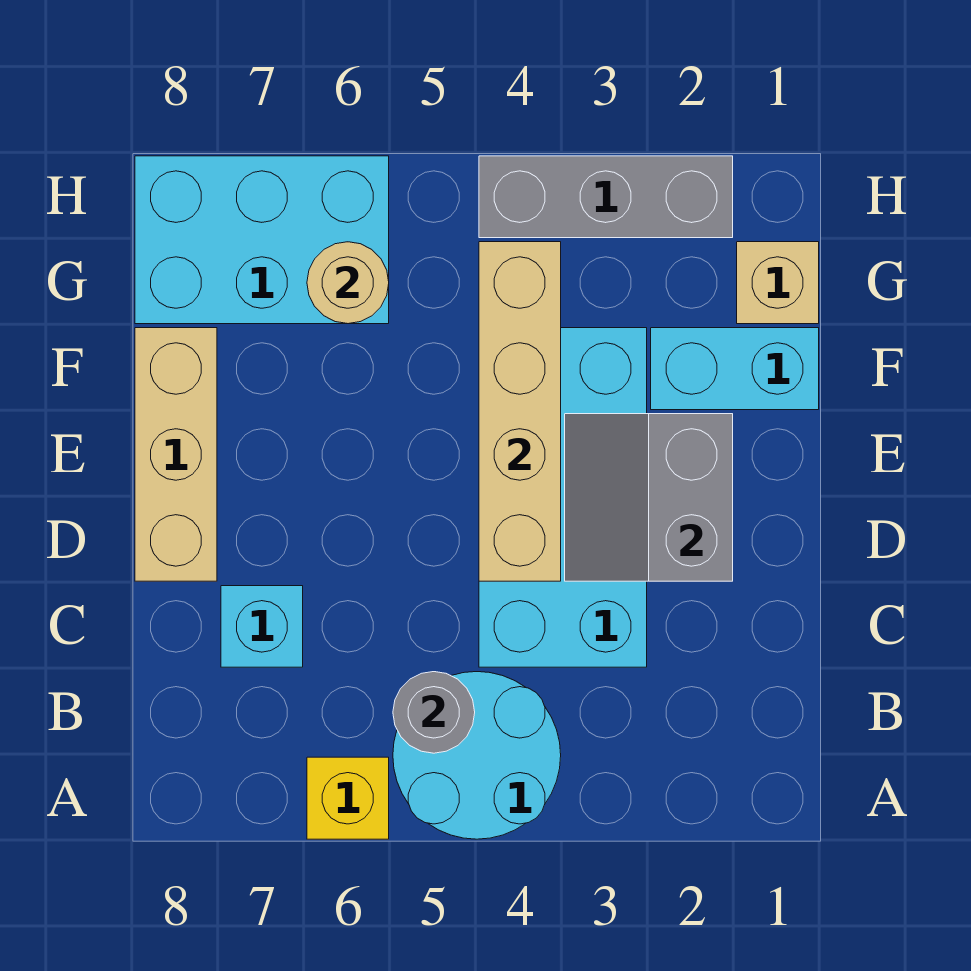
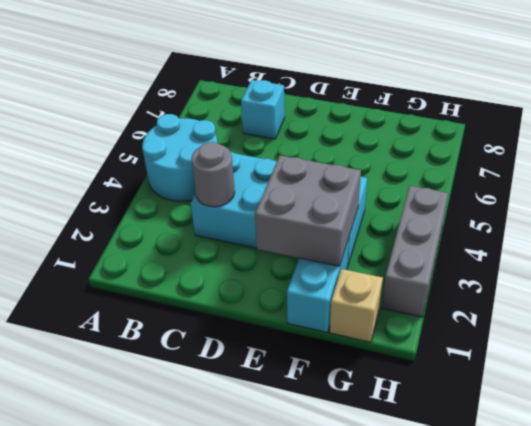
grey round brick C3 level 2 -> grey round brick B5 level 2
grey brick E2:F3 level 2 -> grey slope D2:E3 level 2 top 2
none -> yellow brick A6 level 1
none -> tan brick D8:F8 level 1
none -> cyan brick G6:H8 level 1

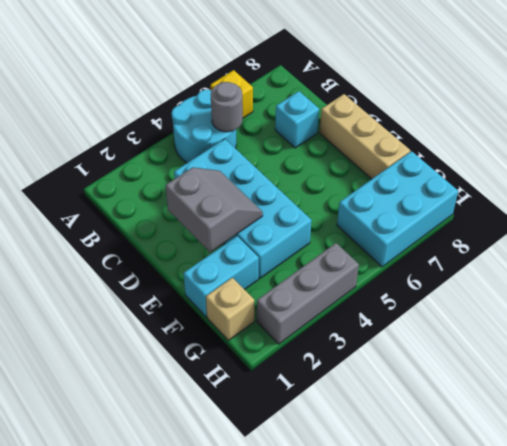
none -> tan brick D4:G4 level 2
none -> tan round brick G6 level 2

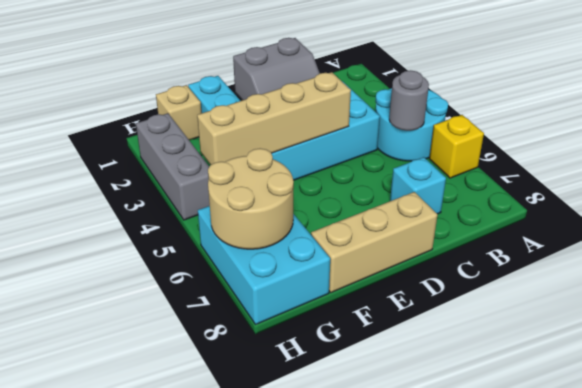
tan round brick G6:H7 level 2 -> tan round brick G6 level 2

